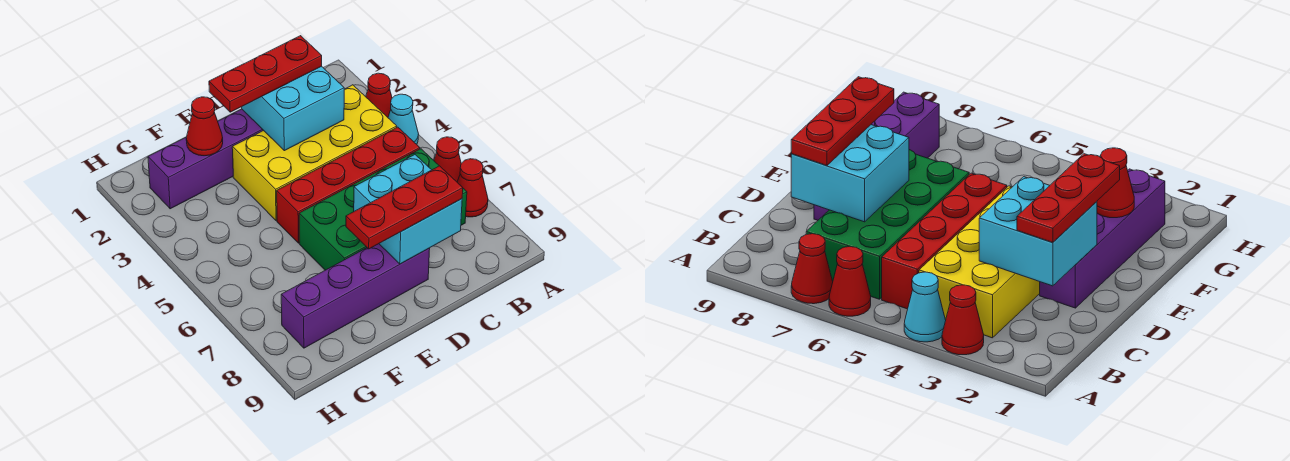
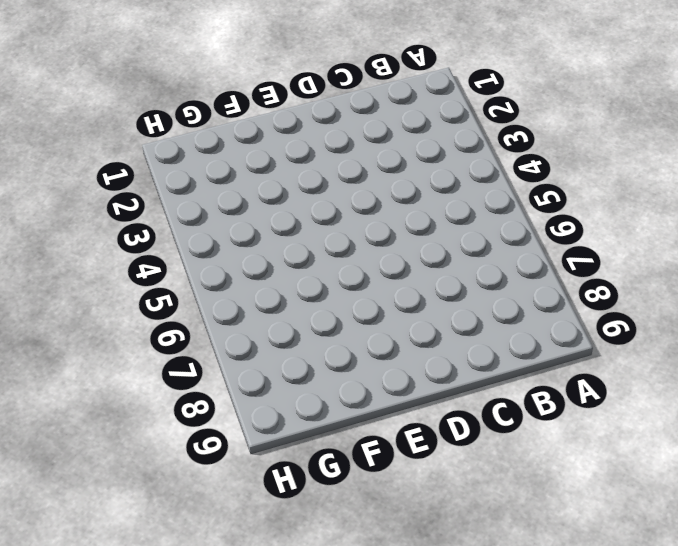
none -> red cone A3 level 1
none -> cyan cone A4 level 1
none -> red cone A6 level 1

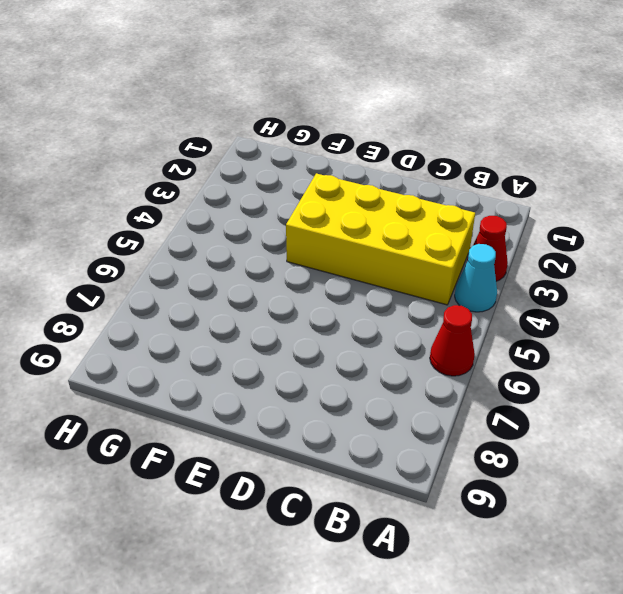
none -> red cone A7 level 1
none -> red brick B5:E5 level 1
none -> green brick B6:E7 level 1

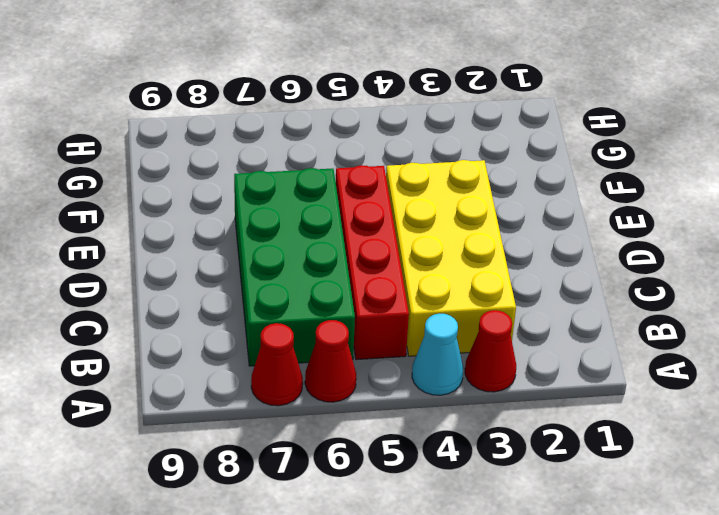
none -> purple brick D2:G2 level 1
none -> purple brick D8:G8 level 1
none -> cyan brick C2:D3 level 2

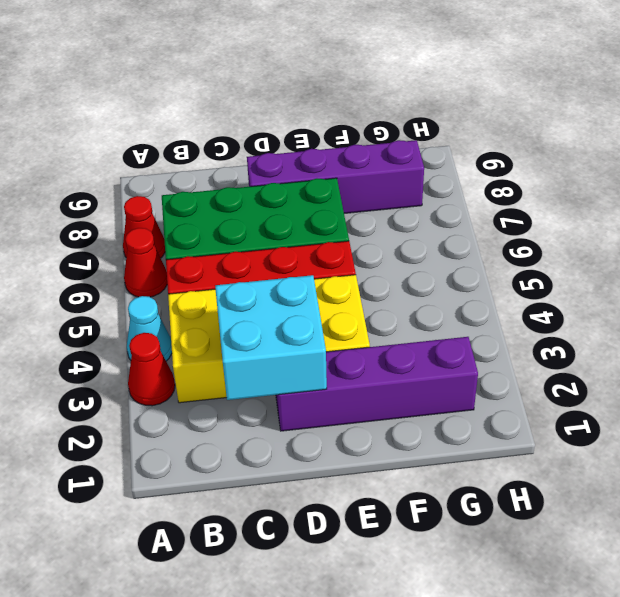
none -> cyan brick C7:D8 level 2
none -> red cone F2 level 2
none -> red plate C2:E2 level 3

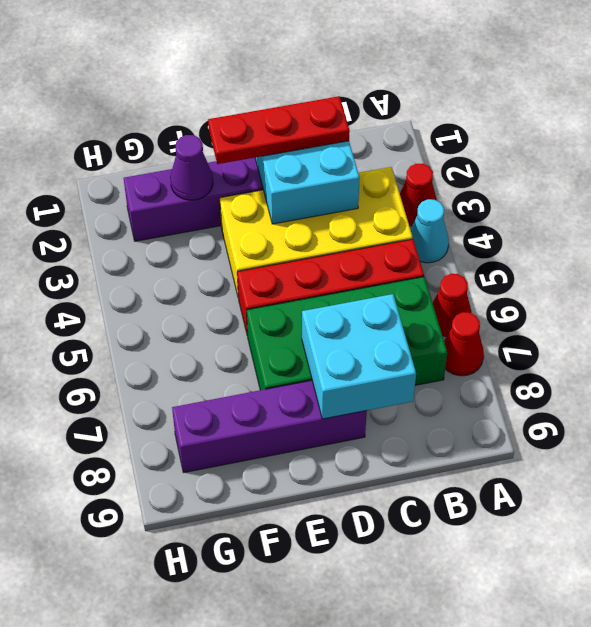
purple cone F2 level 2 -> red cone F2 level 2
none -> red plate C8:E8 level 3

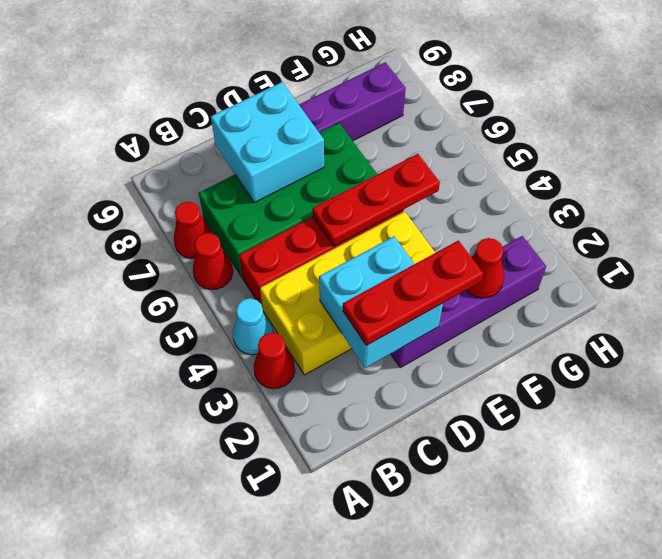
red plate D5:F5 level 2 -> red plate C8:E8 level 3

